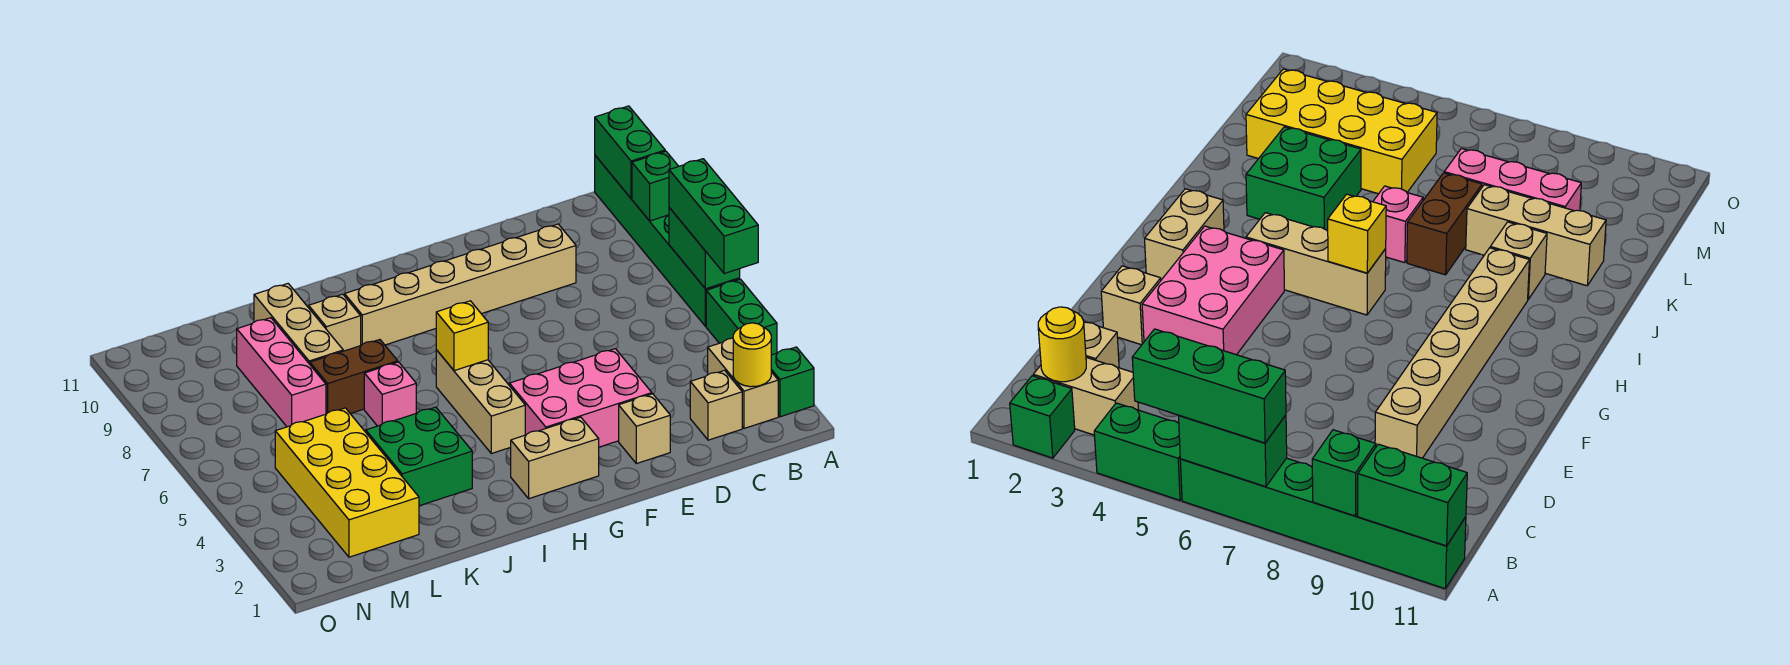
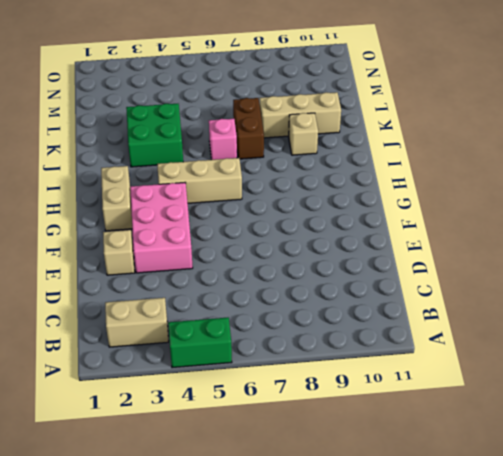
none -> green brick A2 level 1
none -> green brick A6:A11 level 1
none -> tan brick C2 level 1

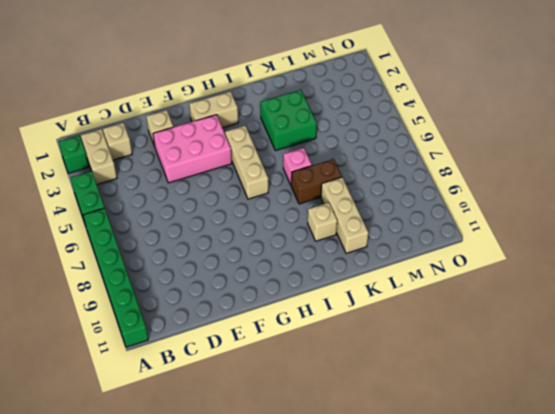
none -> tan brick D9:I9 level 1
none -> yellow brick L2:M5 level 1
none -> pink brick L7:L9 level 1

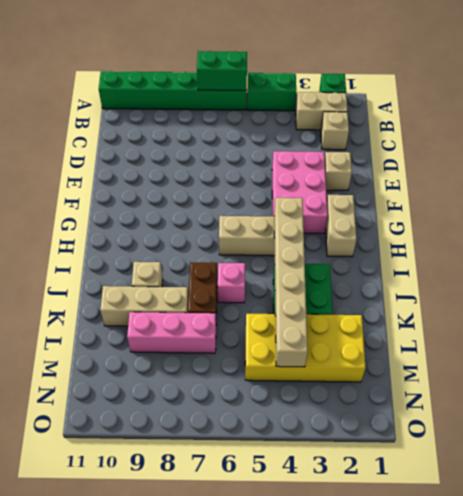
tan brick H4:M4 level 2 -> tan brick D9:I9 level 1
none -> green brick A9 level 2
none -> green brick A10:A11 level 2
none -> yellow round brick B2 level 2

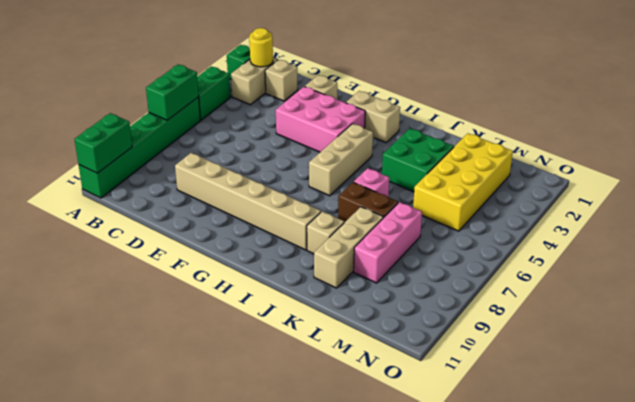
none -> green brick A9 level 2
none -> yellow brick H6 level 2
none -> green brick A5:A7 level 3

